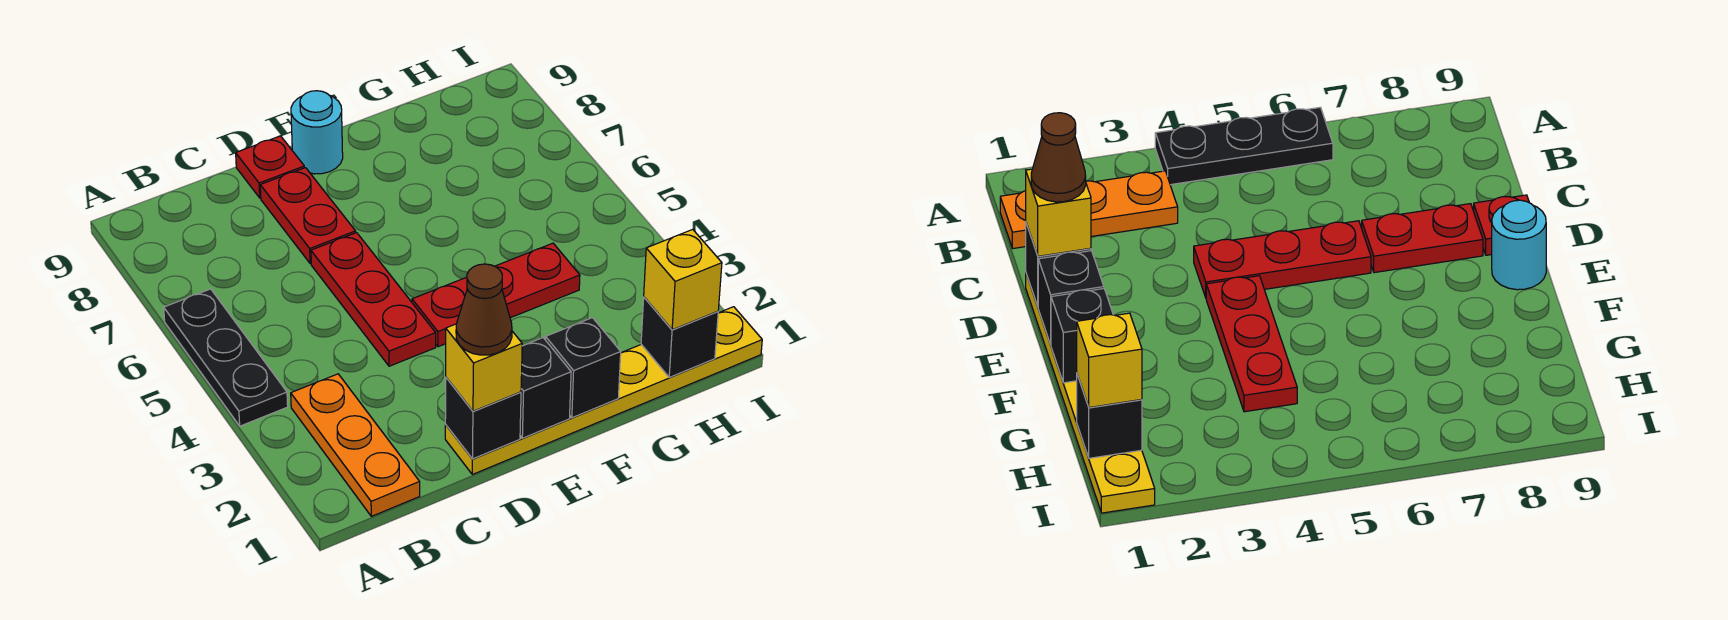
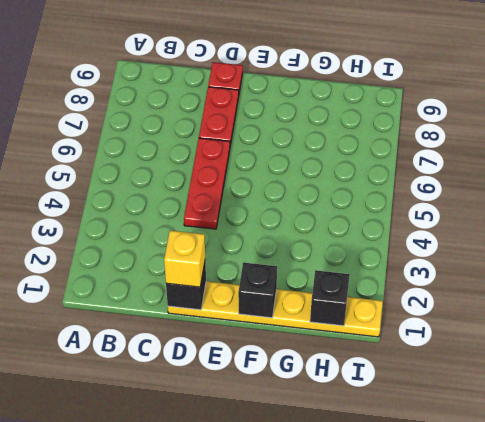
none -> black plate A4:A6 level 1
none -> orange plate B1:B3 level 1
none -> red plate E4:G4 level 1

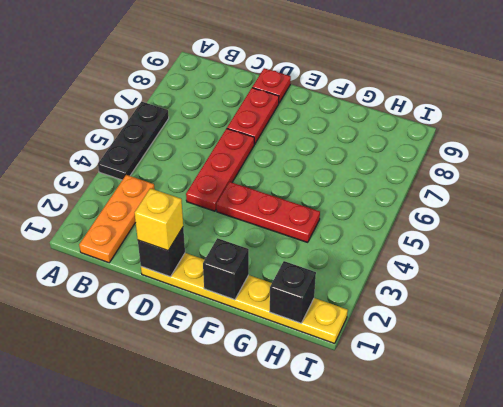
none -> cyan round brick E9 level 1
none -> black brick E1 level 2
none -> yellow brick H1 level 3

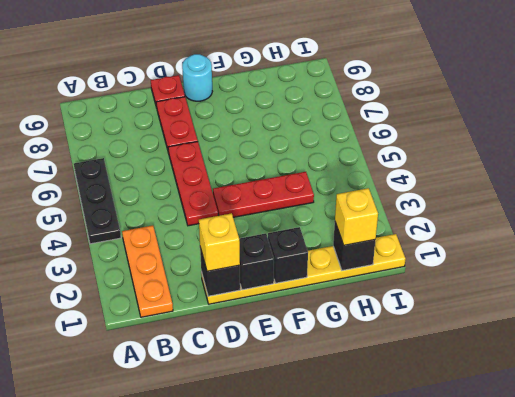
none -> brown cone D1 level 4

